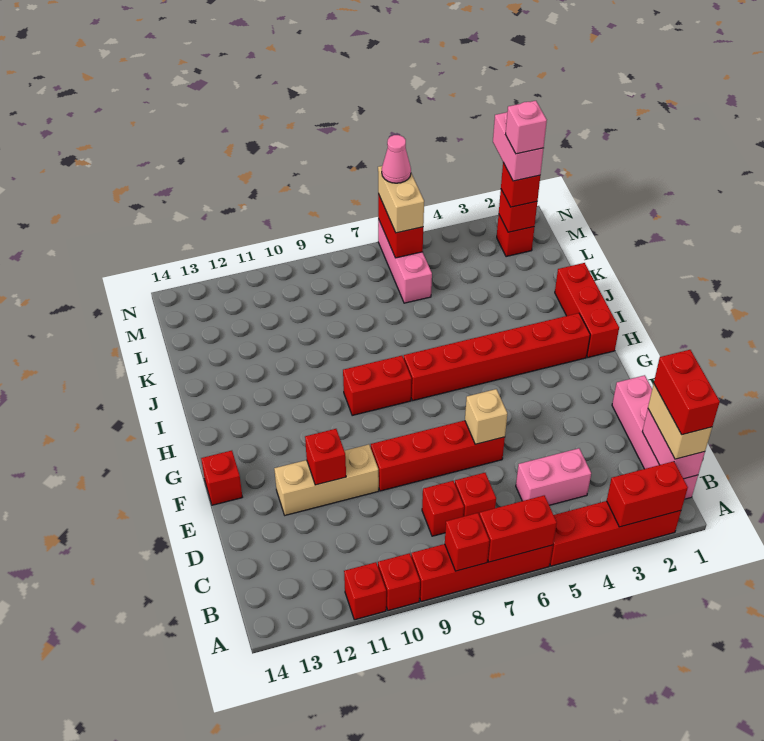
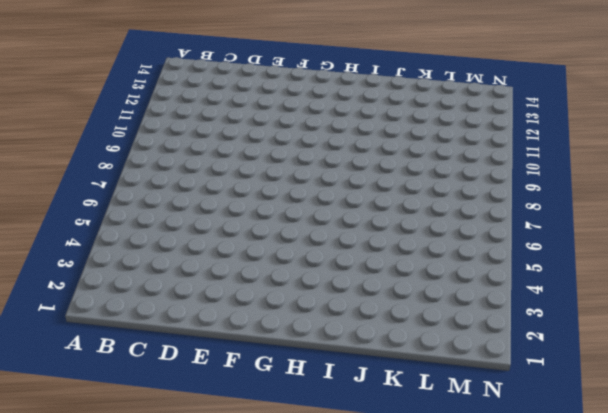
none -> red brick A2:A5 level 1
none -> red brick A6:A9 level 1
none -> red brick A10 level 1
none -> red brick A11 level 1

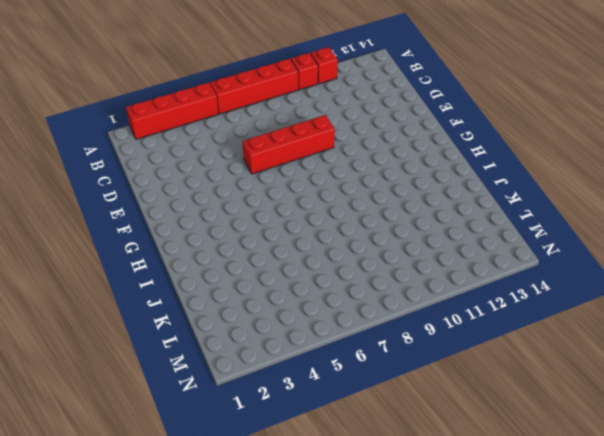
none -> pink brick B1:E1 level 1
none -> pink brick C4:C5 level 1
none -> red brick C7 level 1
none -> red brick C8 level 1

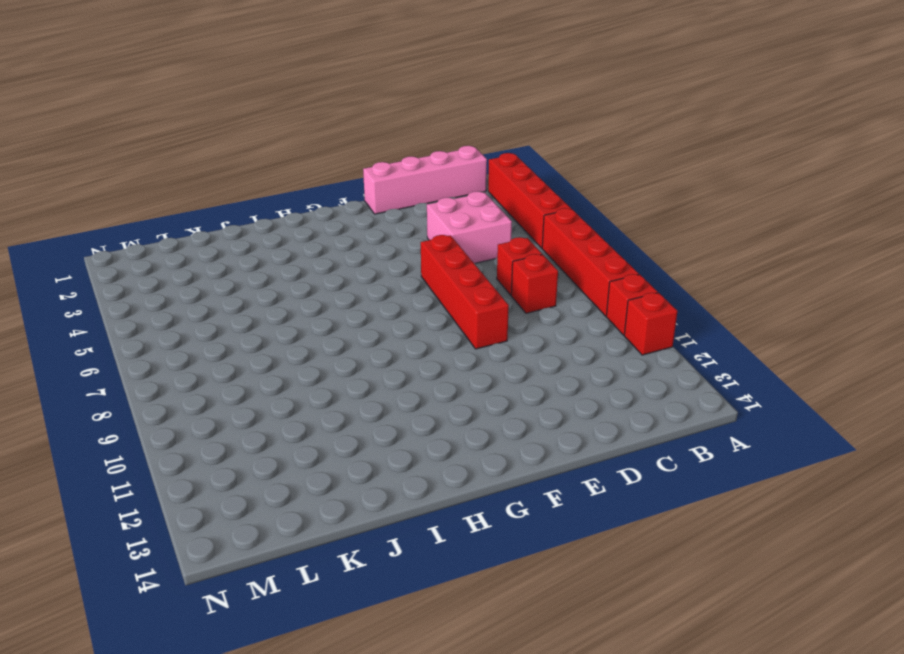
pink brick C4:D5 level 1 -> pink brick C4:C5 level 1
none -> tan brick E10:E12 level 1
none -> red brick F14 level 1
none -> red brick H1:J1 level 1
none -> red brick H2:H7 level 1

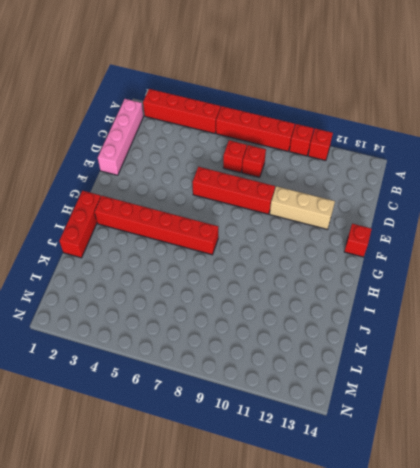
none -> pink brick C4:C5 level 1
none -> red brick H8:H9 level 1
none -> pink brick L6:N6 level 1
none -> red brick M2 level 1

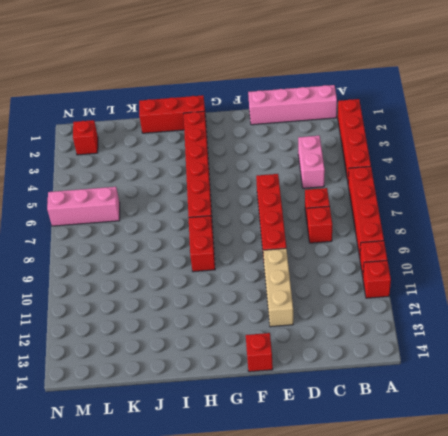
none -> red brick A2:A3 level 2
none -> red brick A6:A7 level 2
none -> red brick A8 level 2
none -> pink brick B1:C1 level 2

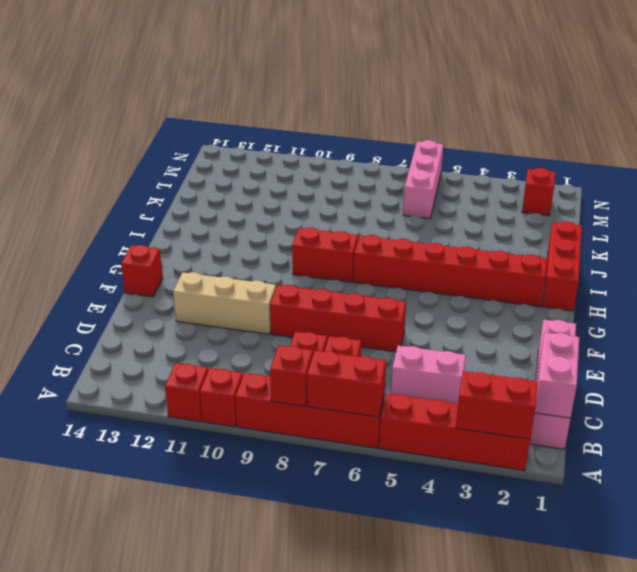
none -> tan brick E6 level 2
none -> red brick E11 level 2
none -> red brick M2 level 2
none -> red brick M6:N6 level 2

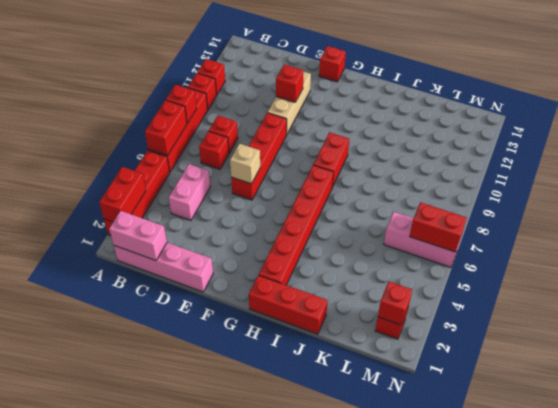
none -> tan brick B1:C1 level 3
none -> red brick M2 level 3
none -> tan brick M6:N6 level 3
none -> red brick B1:C1 level 4

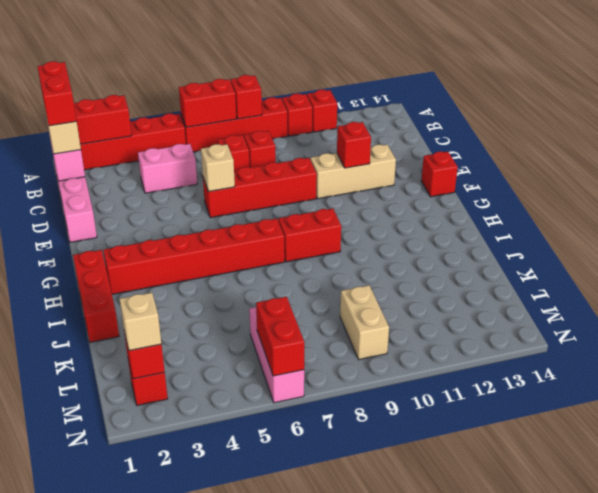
tan brick L9:M9 level 1 -> tan brick M6:N6 level 3
tan brick M2 level 3 -> red brick M2 level 3
none -> pink brick M2:N2 level 4
none -> pink cone N6 level 4
none -> pink brick M2 level 5

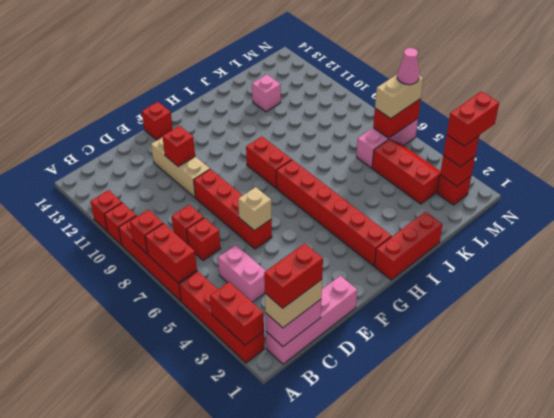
pink brick K12 level 1 -> pink brick M2 level 5
red slope L3:M5 level 1 top L -> none
red brick M2:N2 level 4 -> pink brick M2:N2 level 4

